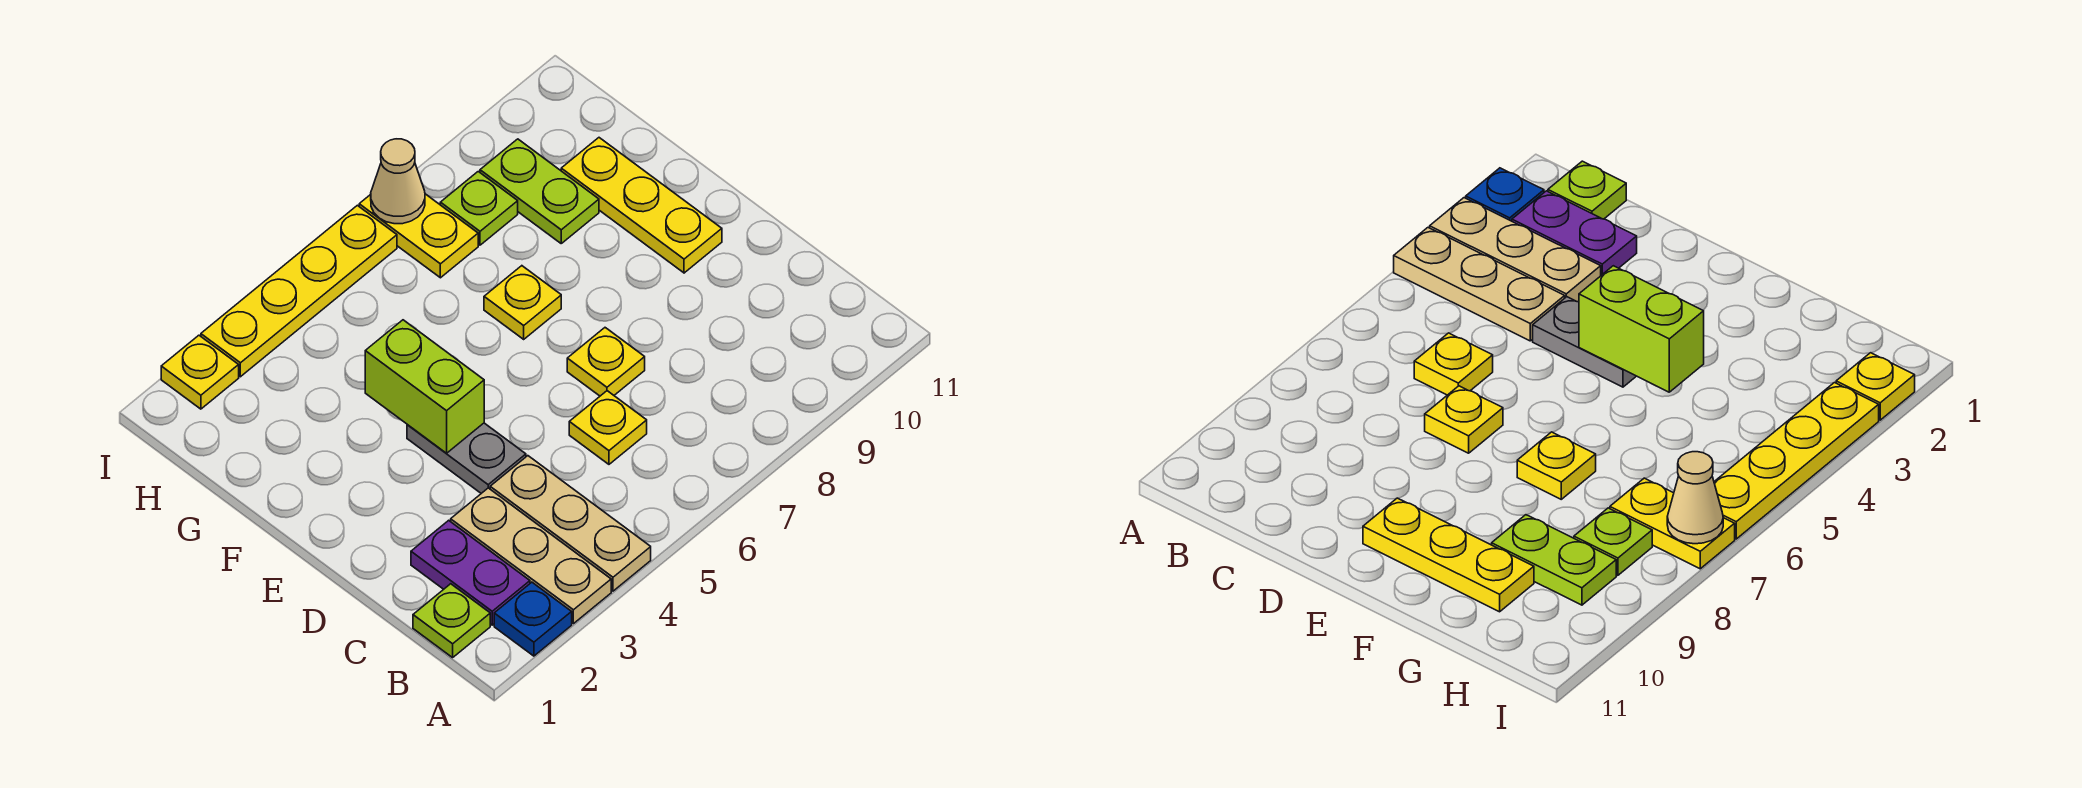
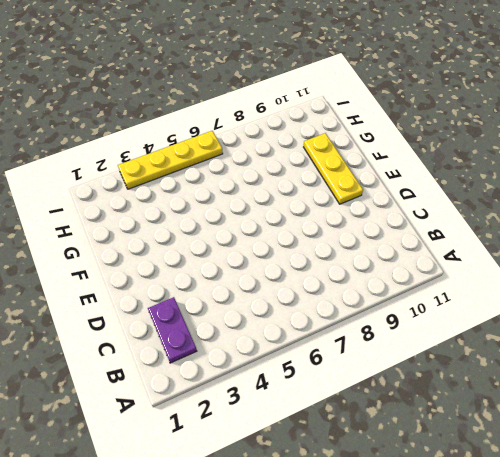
none -> blue plate A2 level 1
none -> tan plate A3:C3 level 1
none -> tan plate A4:C4 level 1

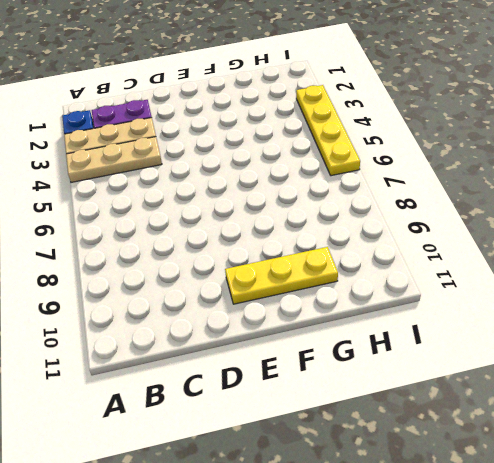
none -> lime plate B1 level 1
none -> yellow plate C6 level 1
none -> grey plate D4:E4 level 1

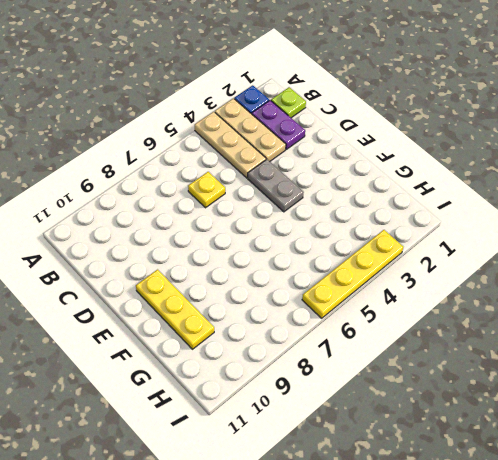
none -> yellow plate D7 level 1
none -> yellow plate F7 level 1
none -> lime plate G9:H9 level 1

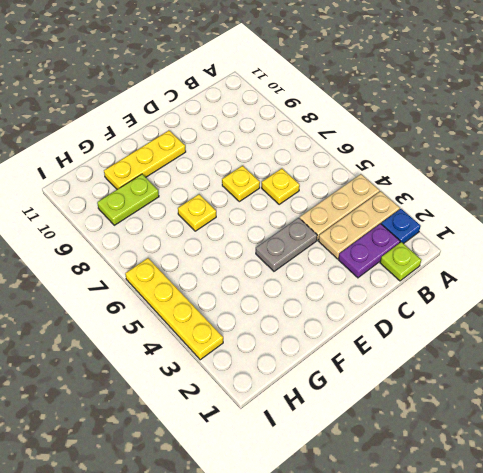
none -> yellow plate H7:I7 level 1
none -> lime plate H8 level 1
none -> yellow plate I2 level 1

